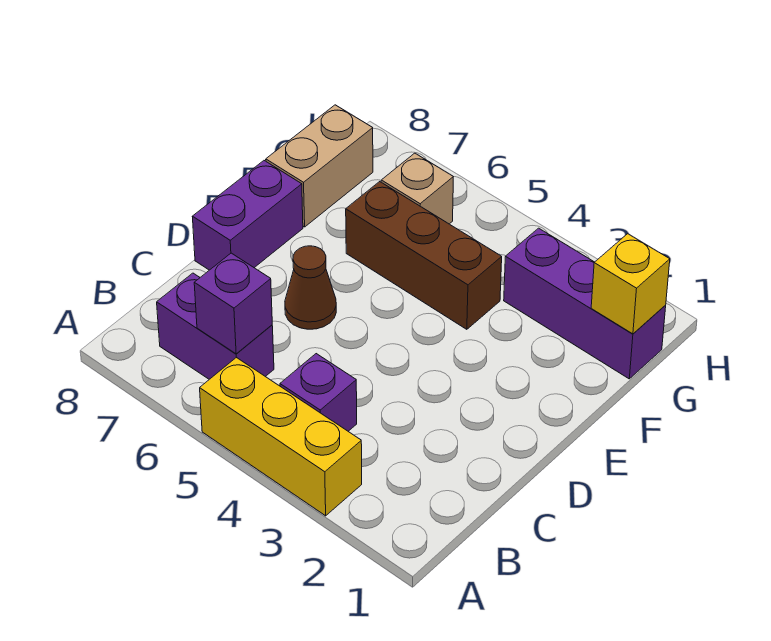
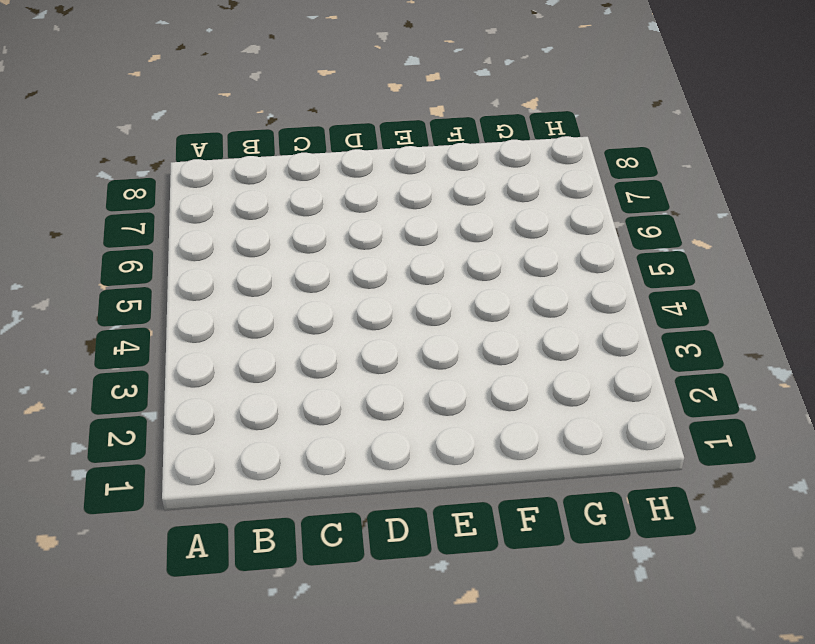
none -> yellow brick A3:A5 level 1
none -> purple brick B4 level 1

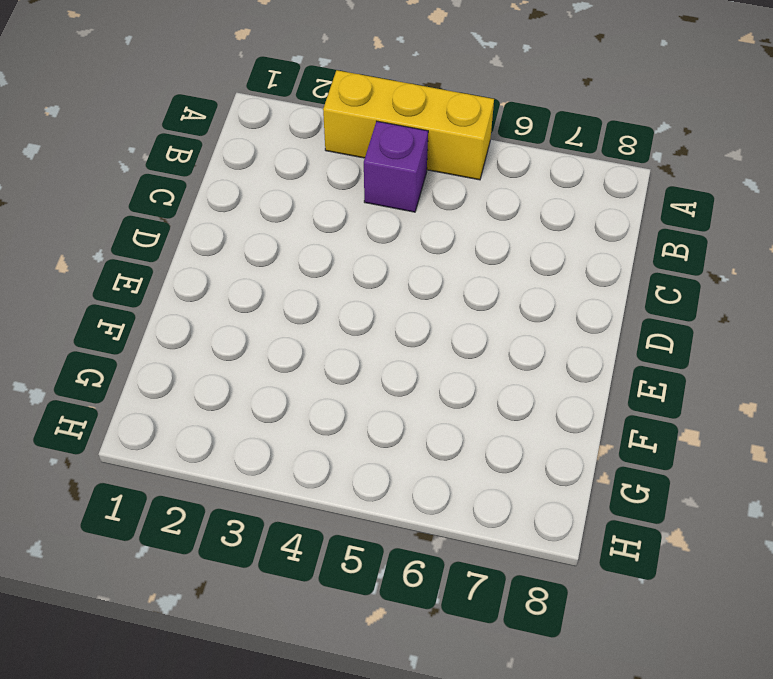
none -> purple brick B6:B7 level 1
none -> brown cone D6 level 1

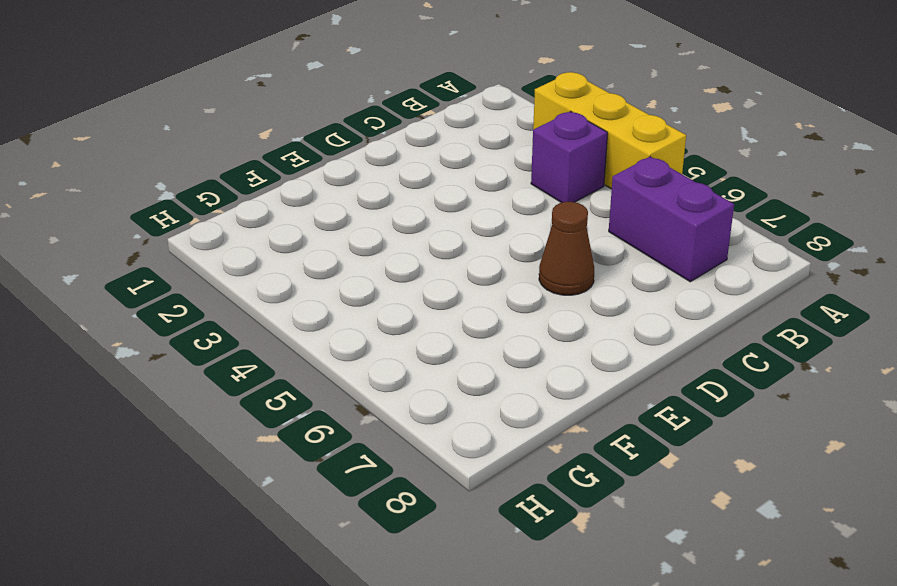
none -> purple brick D8:E8 level 1
none -> brown brick F4:F6 level 1

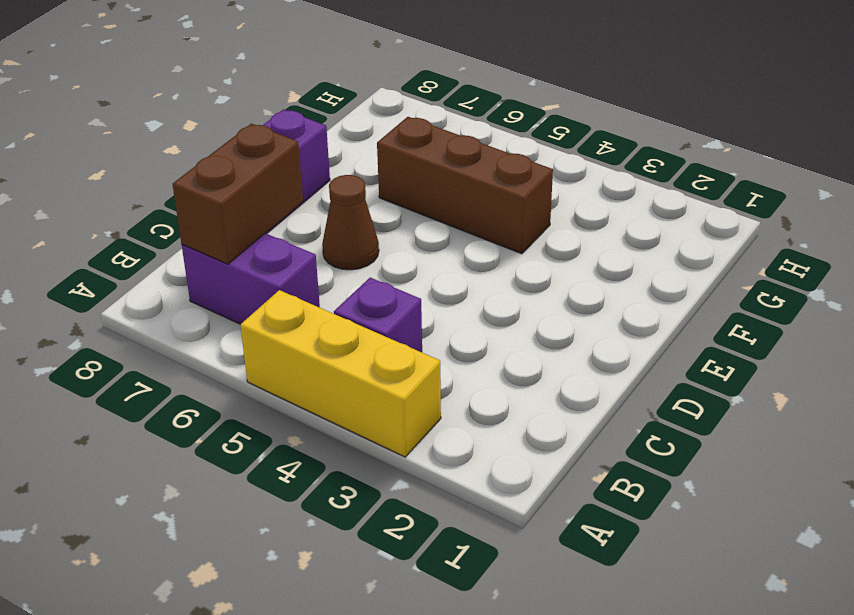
brown brick B7:C7 level 2 -> none
none -> tan brick F8:G8 level 1
none -> purple brick G1:G3 level 1

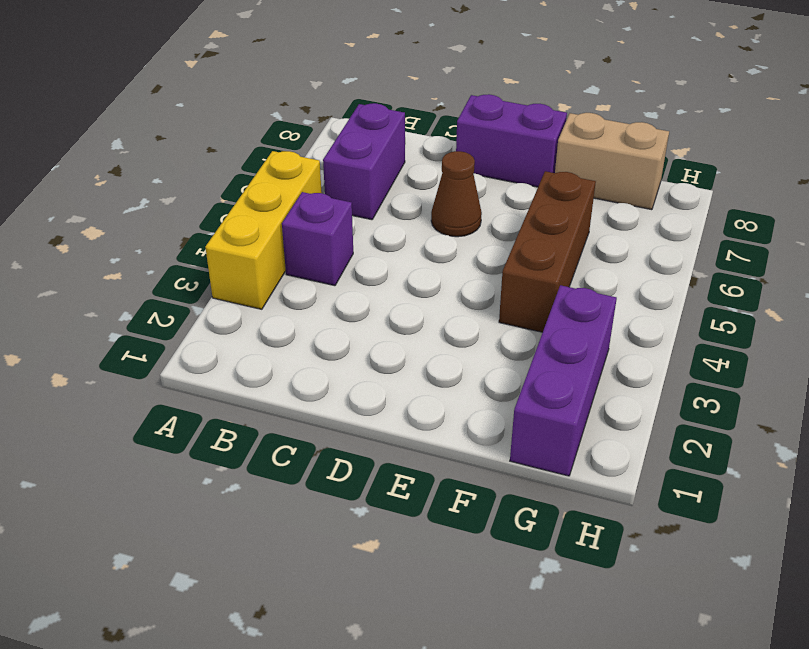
none -> tan brick G6 level 1
none -> purple brick B6 level 2

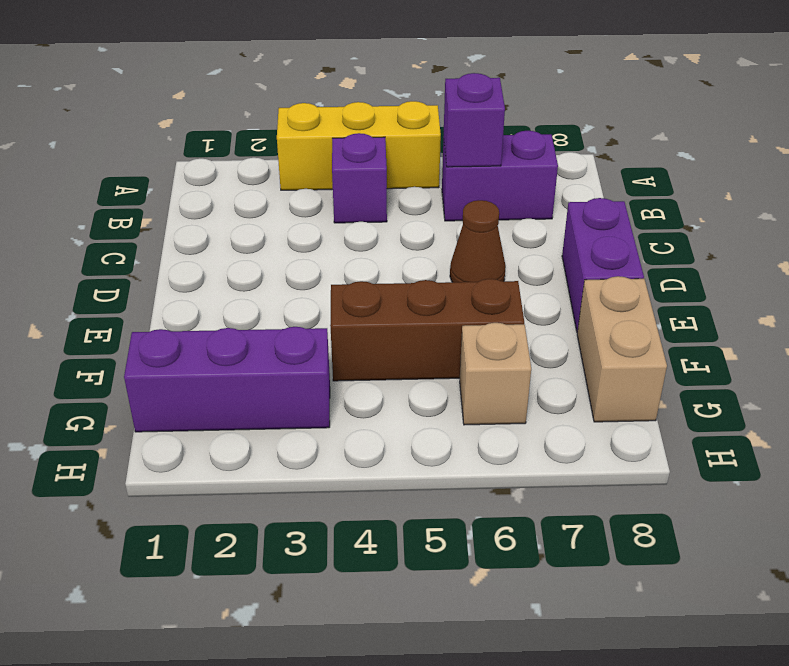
none -> yellow brick G1 level 2

